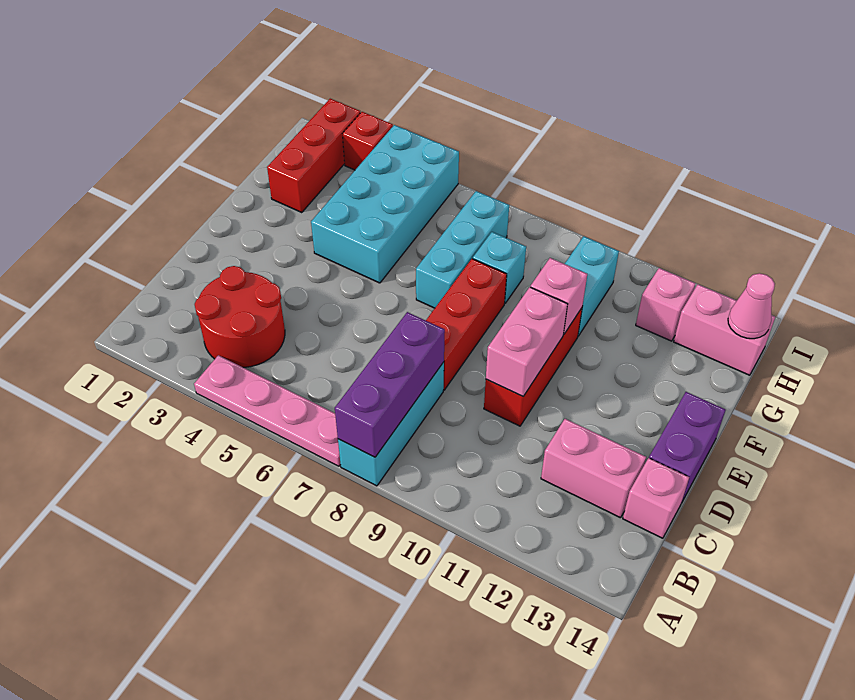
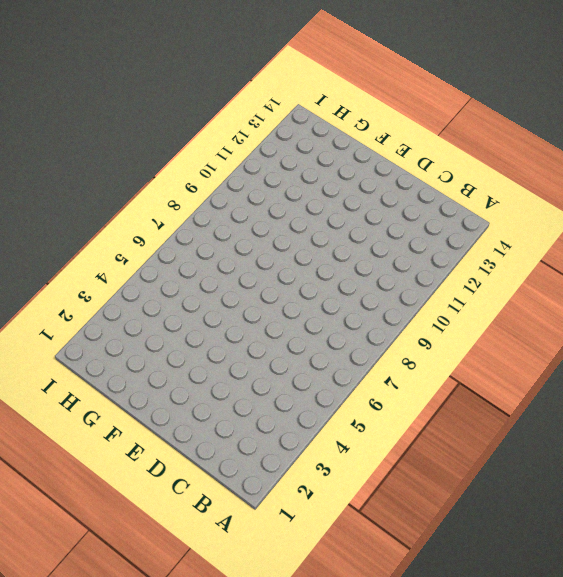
none -> pink plate A4:A7 level 1
none -> cyan brick A8:C8 level 1
none -> red round brick B3:C4 level 1

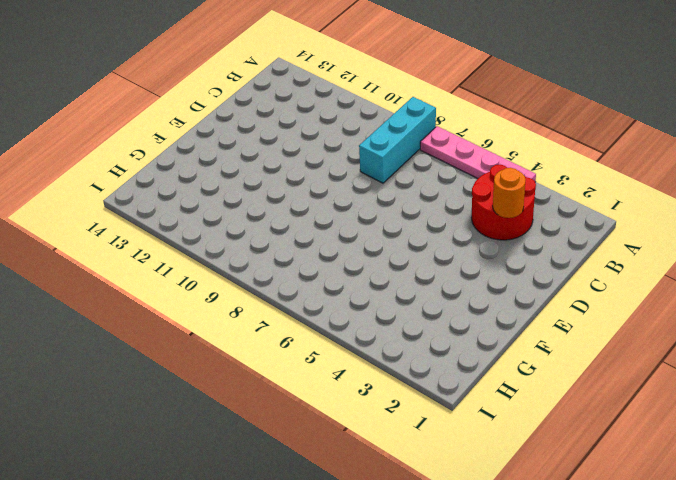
orange round brick C3 level 2 -> none
none -> pink brick C12:C13 level 1
none -> pink brick C14 level 1
none -> red brick D8:F8 level 1

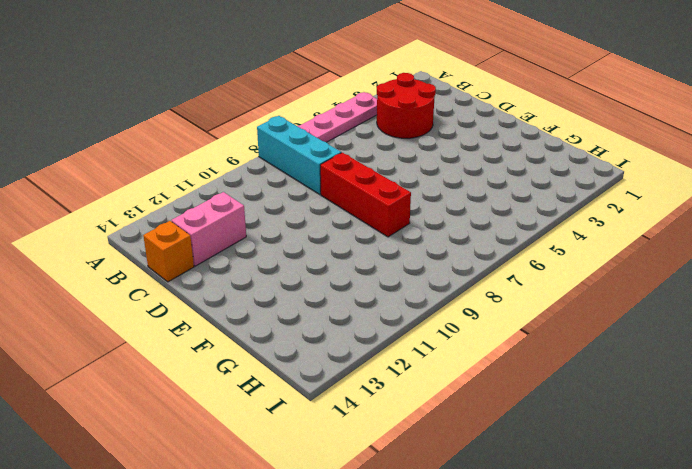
orange brick C14 level 1 -> pink brick C14 level 1
none -> red brick D10:F10 level 1
none -> purple brick D14:E14 level 1
none -> cyan brick F4:I5 level 1

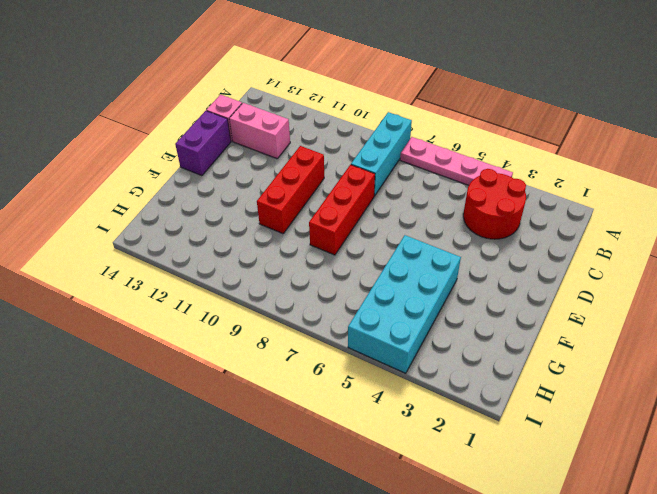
none -> cyan brick F7:H7 level 1
none -> red brick G2:I2 level 1
none -> cyan brick G8 level 1

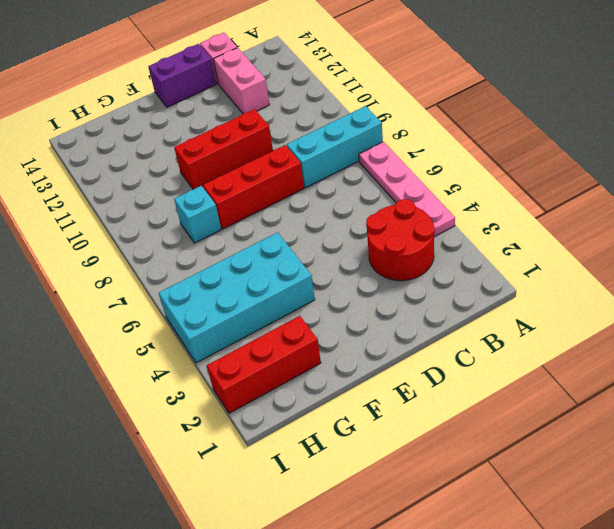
none -> cyan brick F7:H7 level 1
none -> cyan brick G10:H10 level 1
none -> pink brick H12 level 1

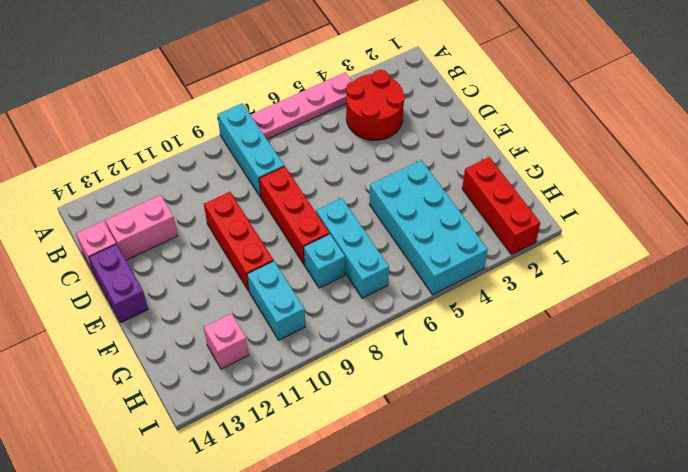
none -> pink brick H13:H14 level 1
none -> red brick I3 level 1
none -> purple brick A8:C8 level 2

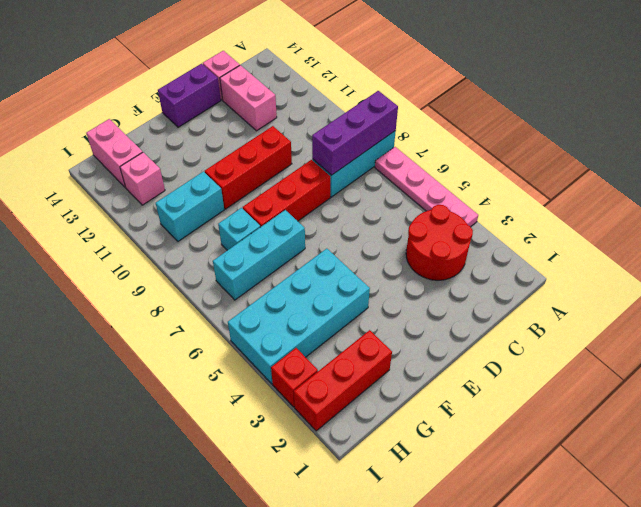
none -> pink brick D10:E10 level 2
none -> pink brick F10 level 2
none -> pink cone H14 level 2

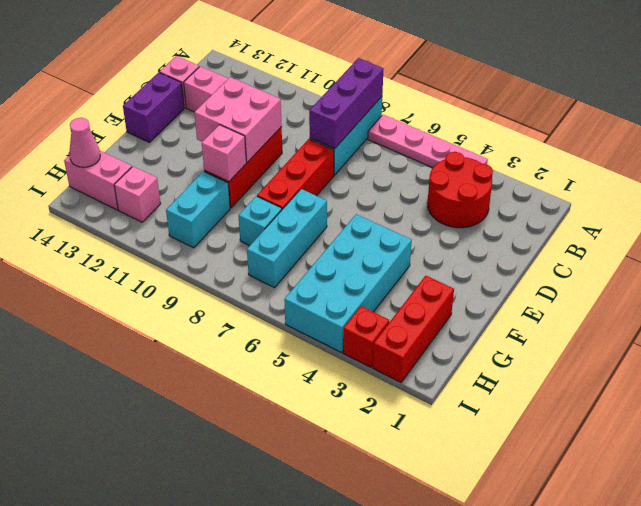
pink brick D10:E11 level 2 -> pink brick D10:E10 level 2

